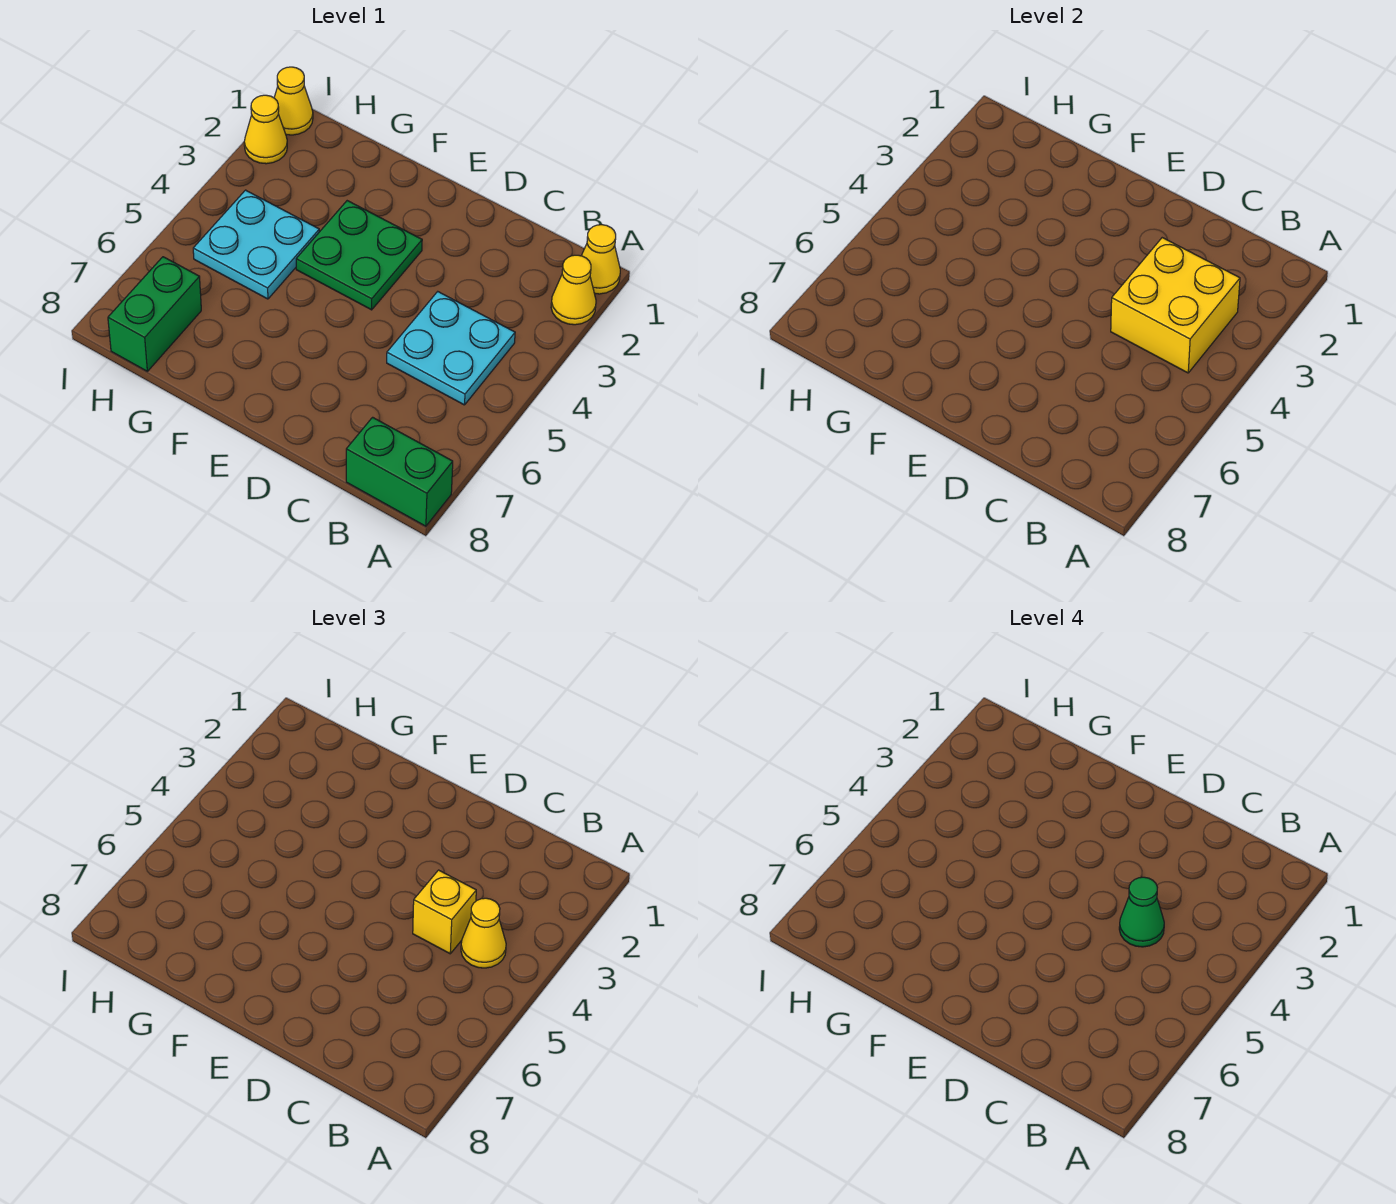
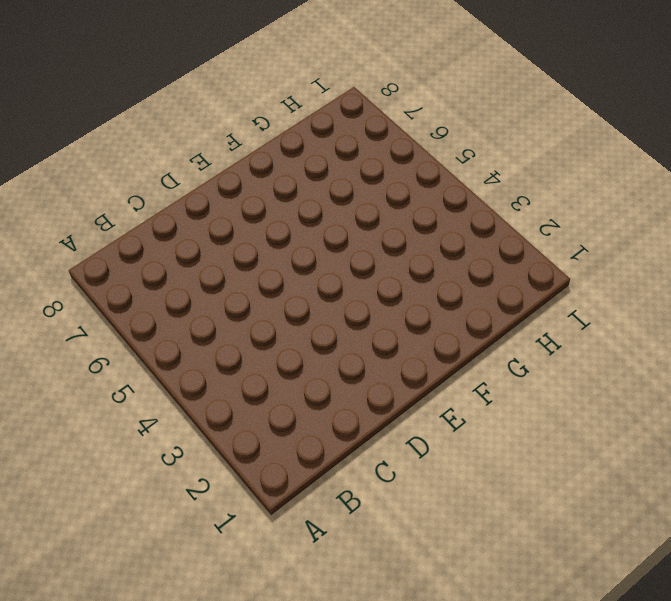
none -> yellow cone A1 level 1
none -> yellow cone A2 level 1
none -> green brick A8:B8 level 1

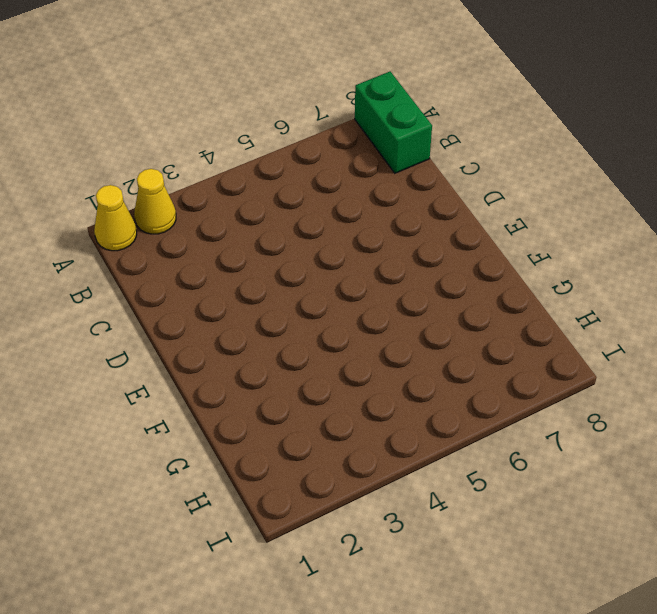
none -> cyan plate B4:C5 level 1
none -> green plate E3:F4 level 1
none -> cyan plate G4:H5 level 1

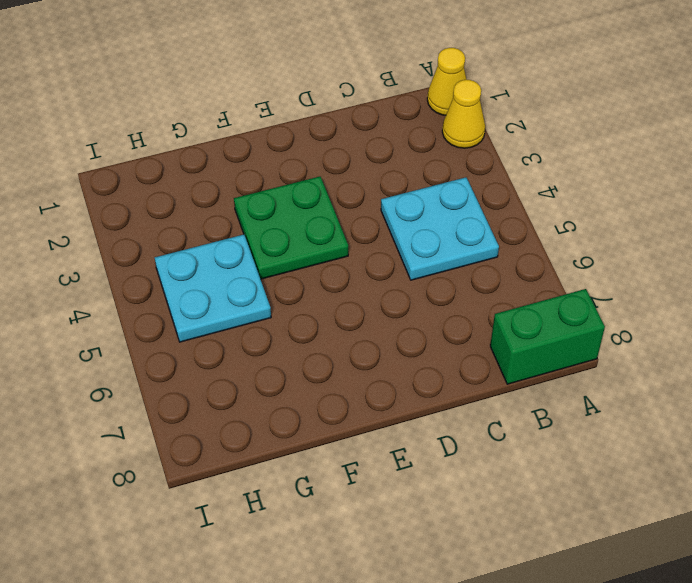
none -> green brick H7:H8 level 1
none -> yellow cone I1 level 1
none -> yellow cone I2 level 1

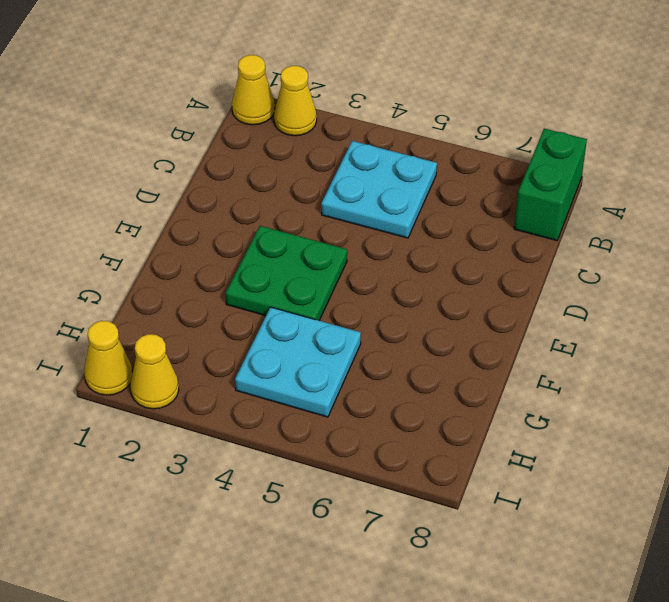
none -> green brick H7:H8 level 1
none -> yellow brick B3:C4 level 2
none -> yellow cone B4 level 3

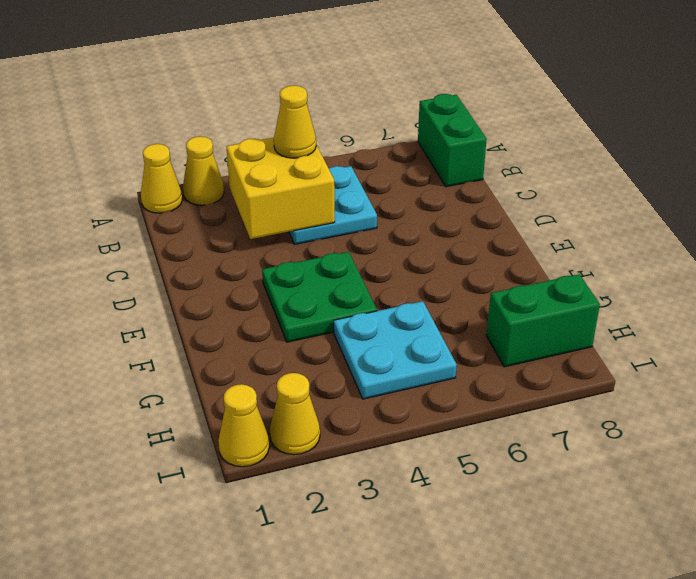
none -> yellow brick C4 level 3
none -> green cone C4 level 4

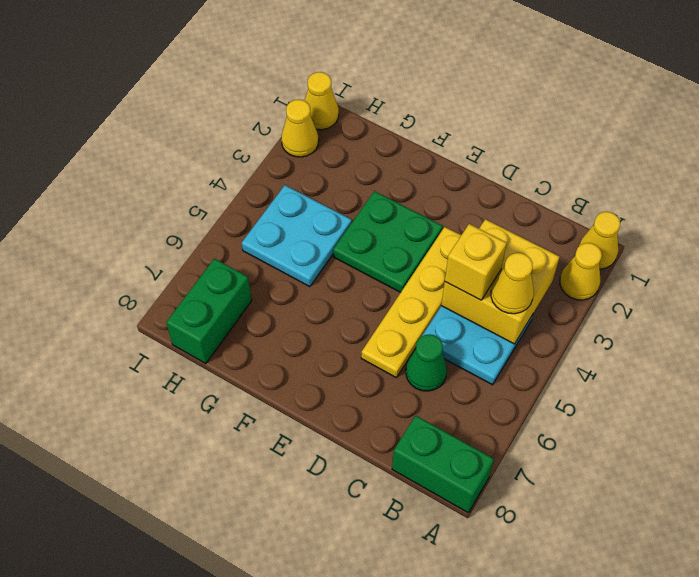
green cone C6 level 1 -> green cone C4 level 4
yellow plate D3:D6 level 1 -> none

